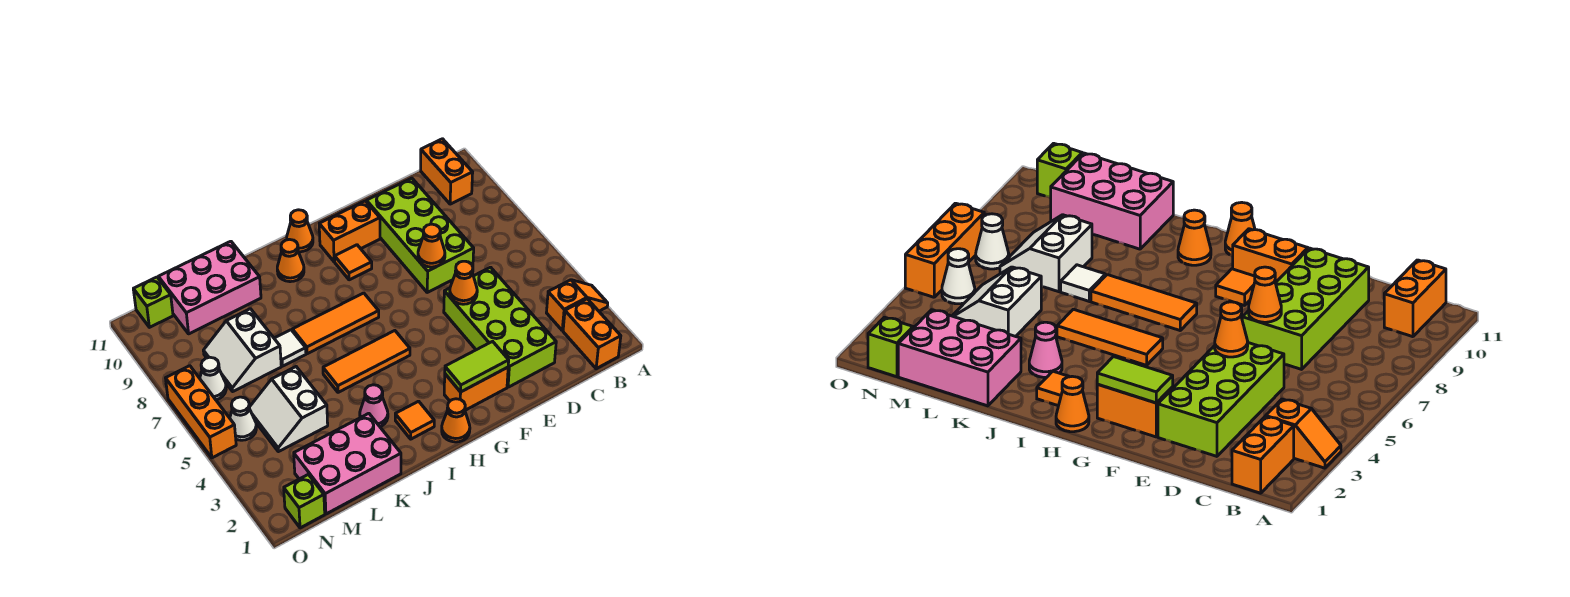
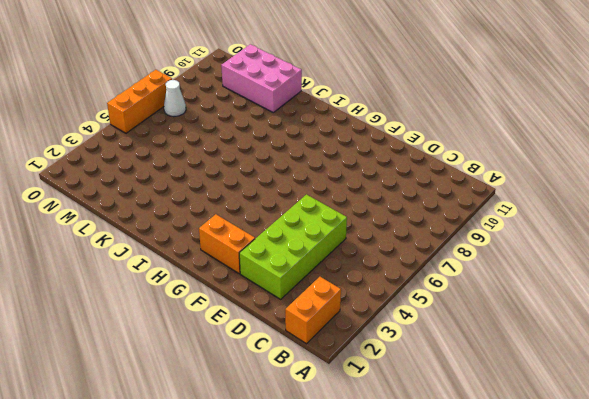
none -> orange slope A3:B3 level 1 top B
none -> orange brick B10:B11 level 1
none -> lime brick D7:E10 level 1

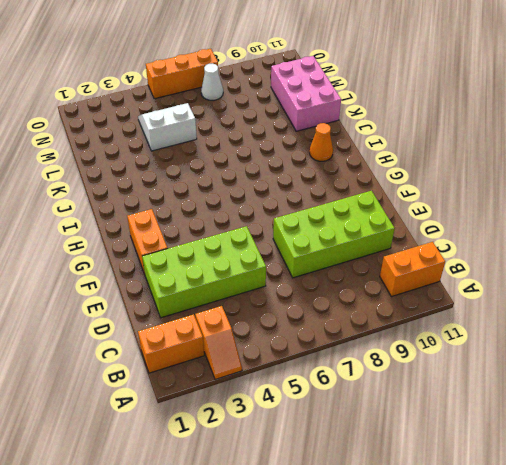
none -> orange brick F10:G10 level 1
none -> orange tile G9 level 1
none -> orange cone H1 level 1

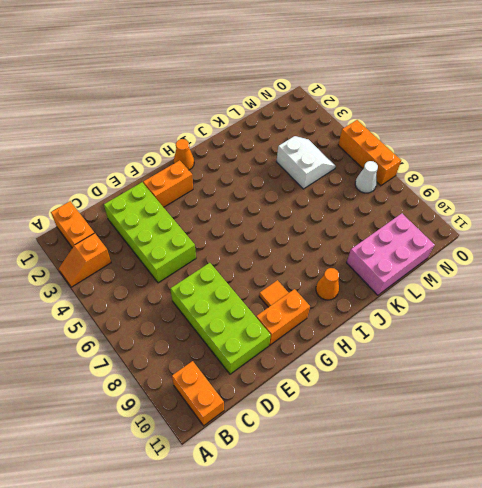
none -> orange tile H5:J5 level 1
none -> orange tile H7:J7 level 1
none -> orange cone H11 level 1

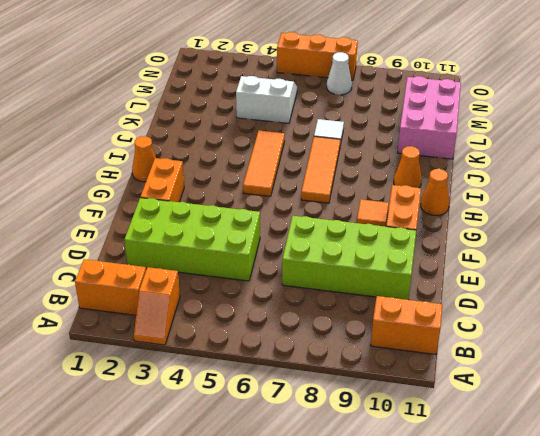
none -> orange tile I2 level 1
none -> pink cone J3 level 1
none -> pink brick K1:M2 level 1

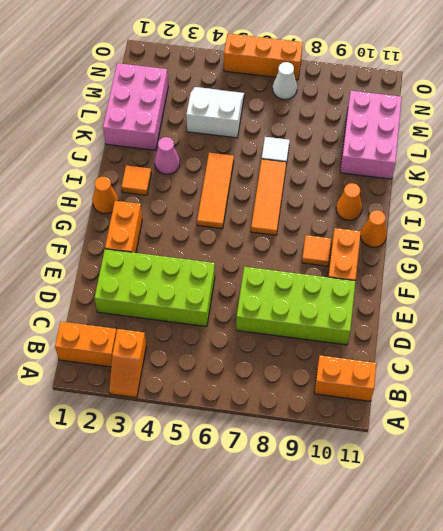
none -> white slope L7:M8 level 1 top L
none -> lime brick N1 level 1
none -> white cone N5 level 1

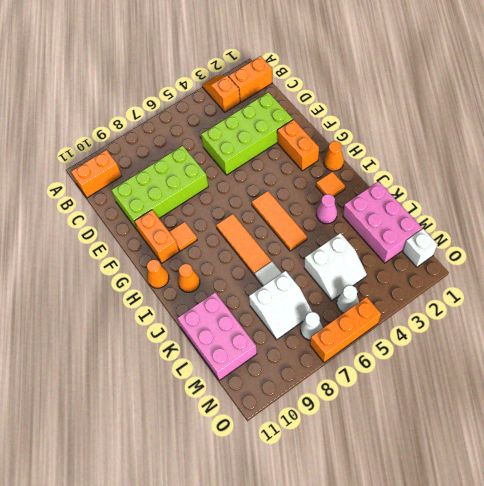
white brick N1 level 1 -> lime brick N1 level 1
none -> lime brick N11 level 1
none -> orange cone E5 level 2
none -> orange cone E7 level 2

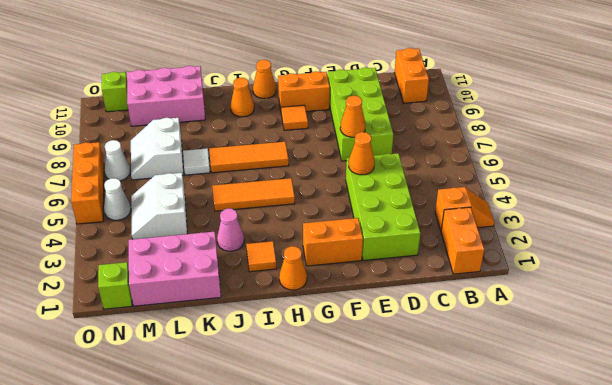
none -> lime tile F2:G2 level 2

